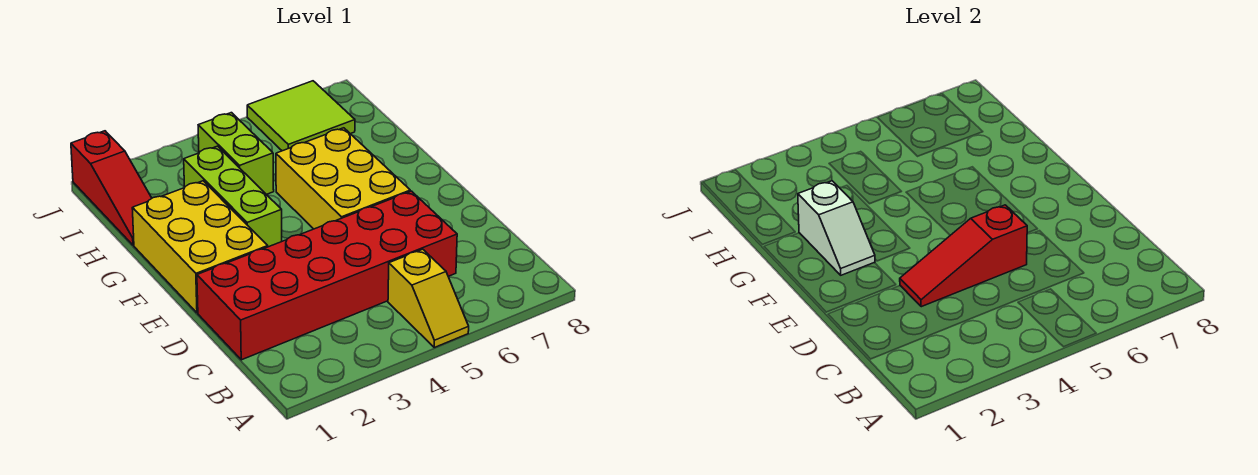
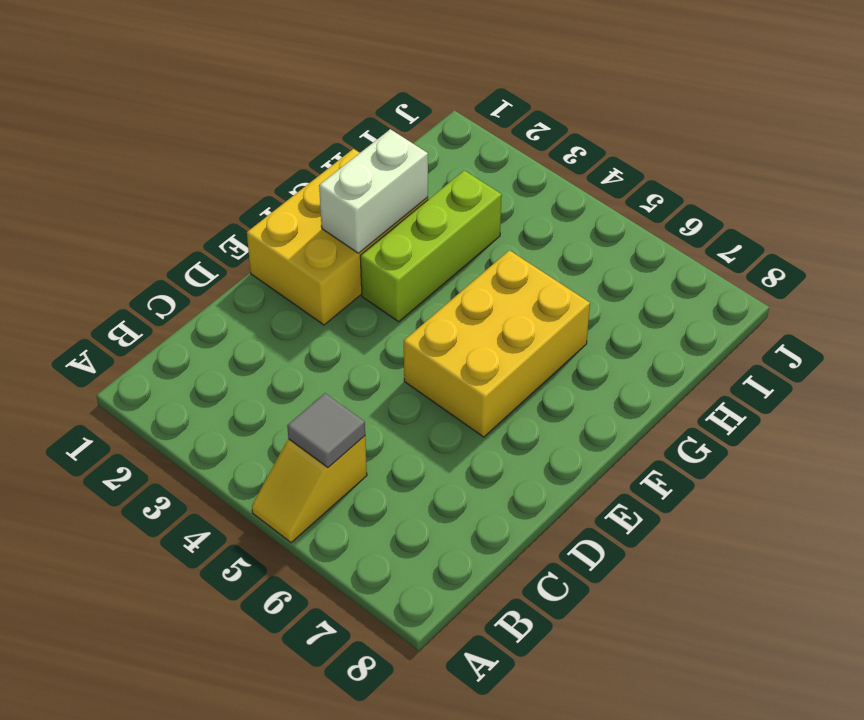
grey tile B5 level 2 -> none
white brick F2:G2 level 2 -> white slope F2:G2 level 2 top G
none -> red brick C1:D6 level 1
none -> red slope H1:J1 level 1 top J

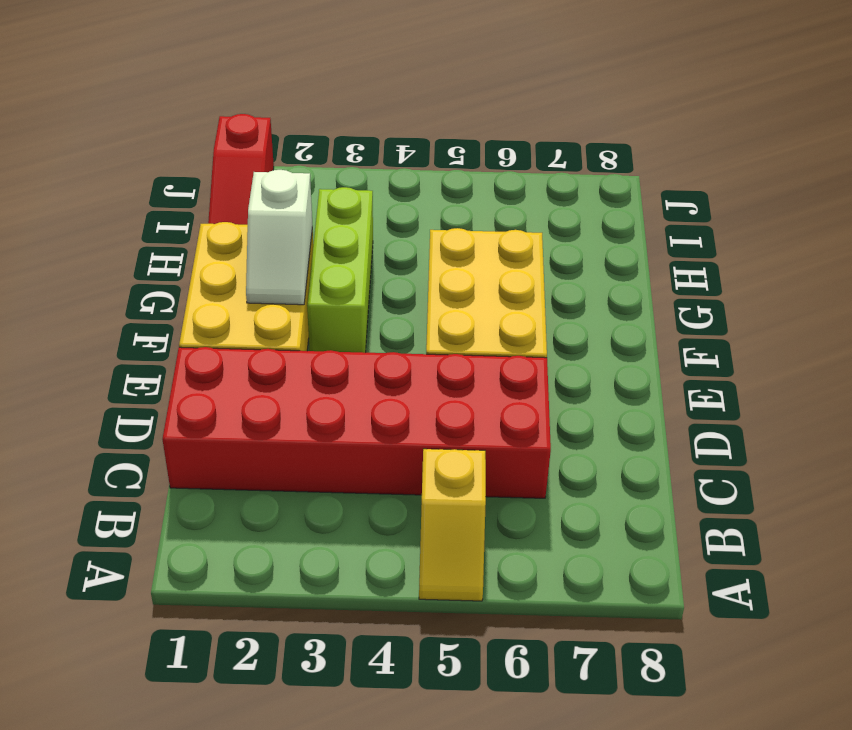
none -> lime brick H4:I4 level 1
none -> lime tile I6:J7 level 1

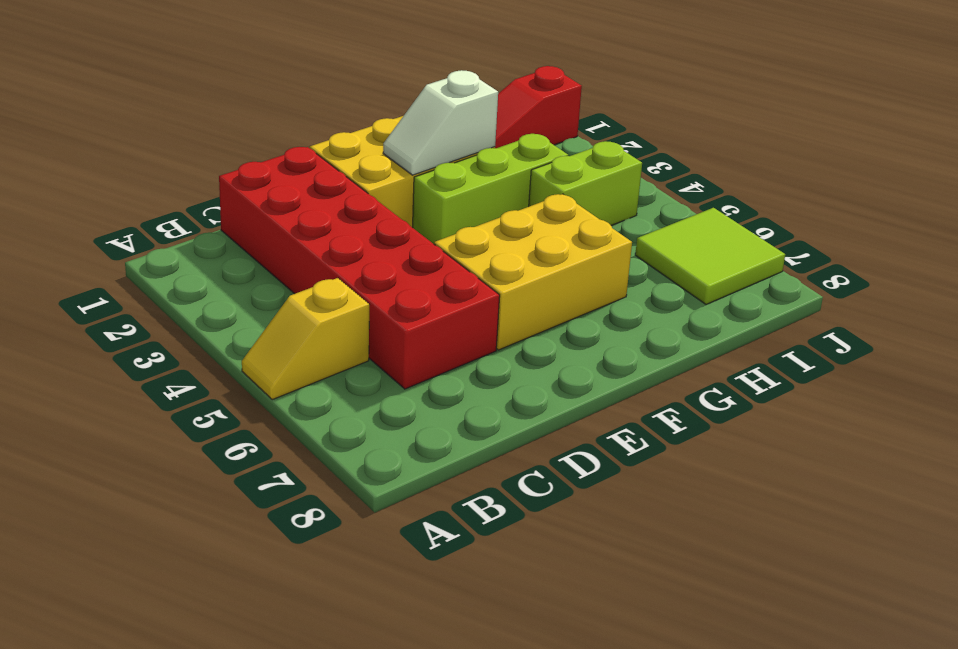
none -> red slope D3:D5 level 2 top 5

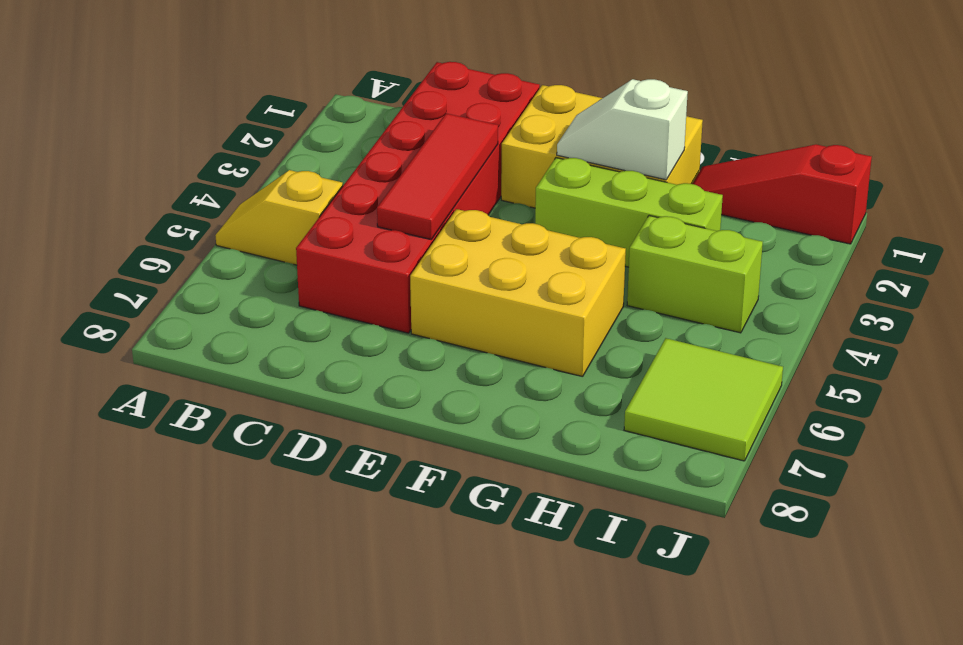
red tile D3:D5 level 2 -> red slope D3:D5 level 2 top 5

